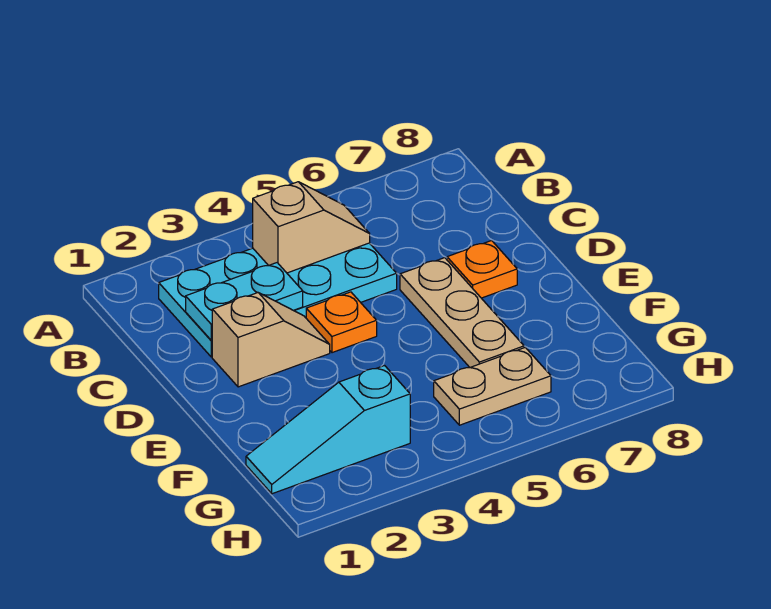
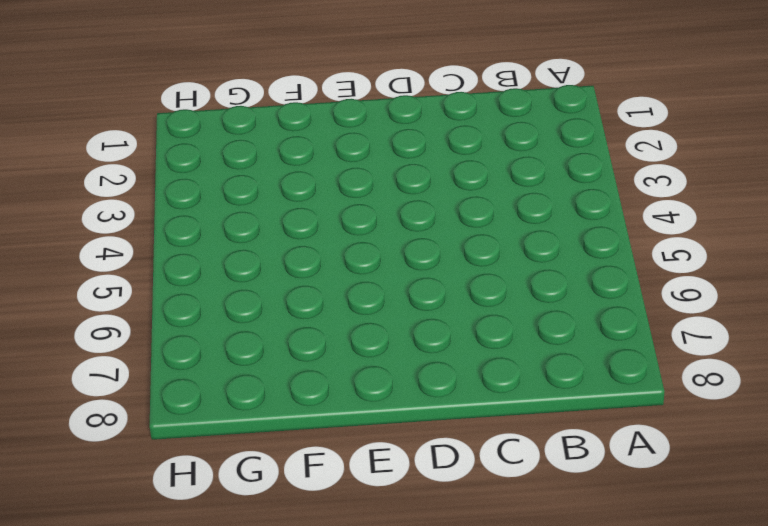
none -> cyan plate B2:C5 level 1
none -> tan slope D2:D3 level 1 top 2

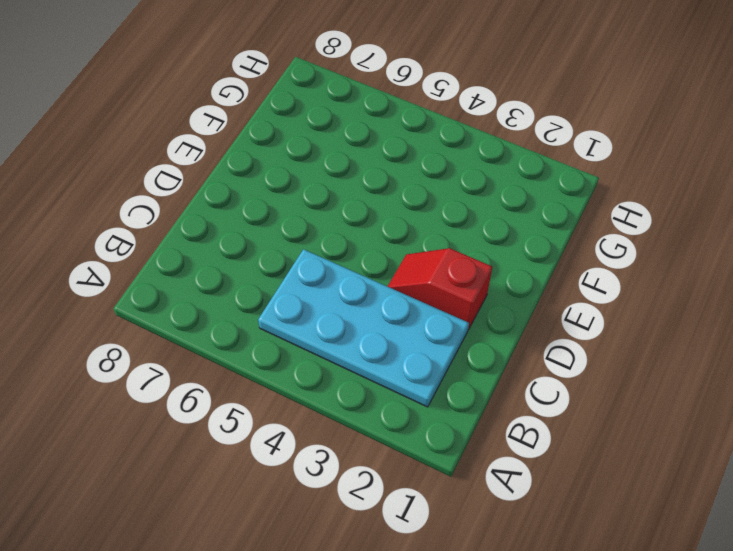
red slope D2:D3 level 1 top 2 -> tan slope D2:D3 level 1 top 2
none -> orange plate D4 level 1
none -> tan plate D6:F6 level 1

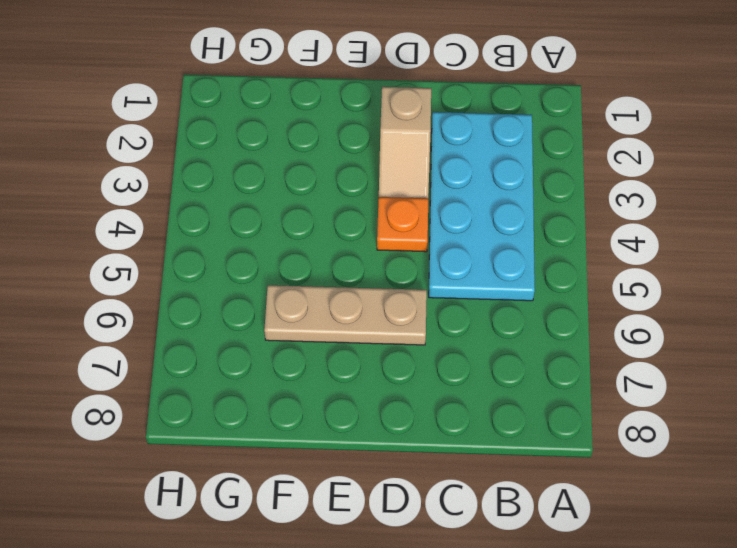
none -> orange plate D7 level 1
none -> cyan slope G1:G3 level 1 top 3

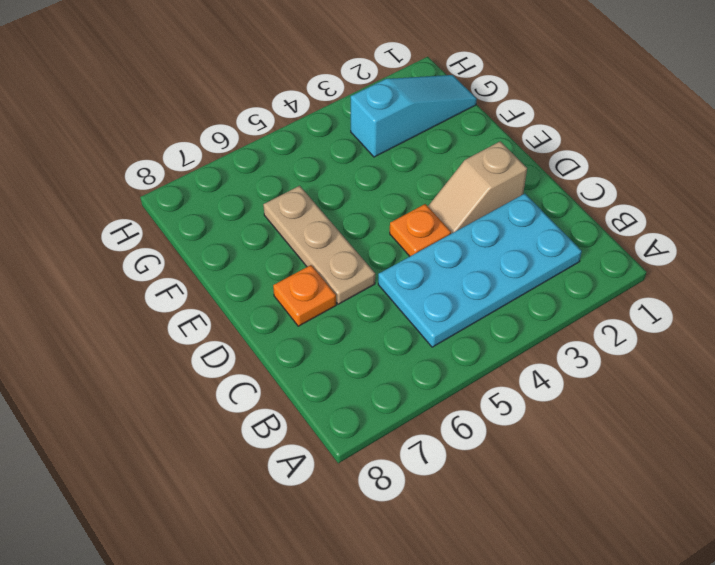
none -> tan plate G5:G6 level 1
none -> tan slope B4:B5 level 2 top 4

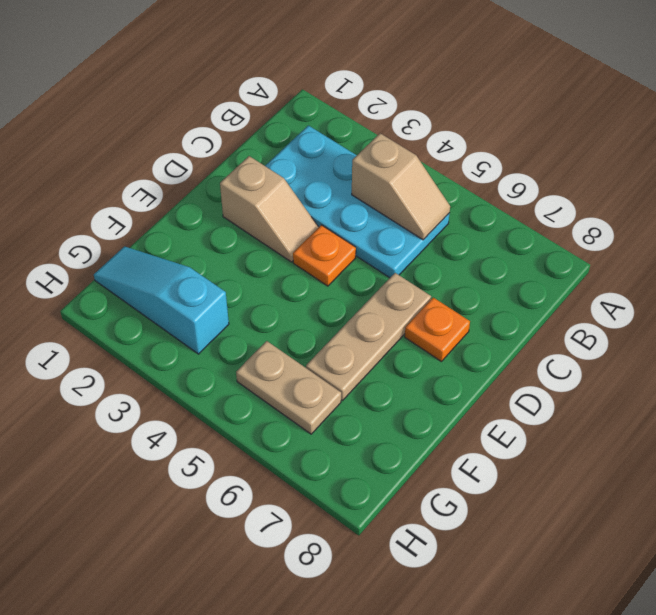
none -> cyan plate C2:C3 level 2

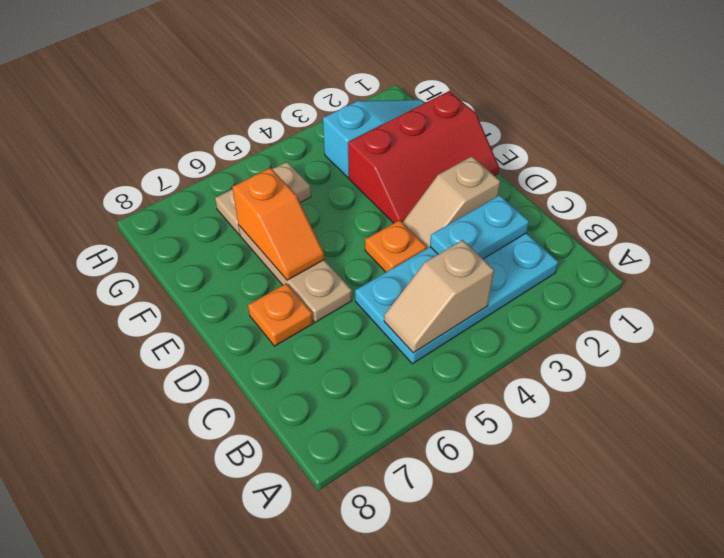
red slope E1:F3 level 1 top F -> none
orange slope E6:F6 level 2 top F -> none

